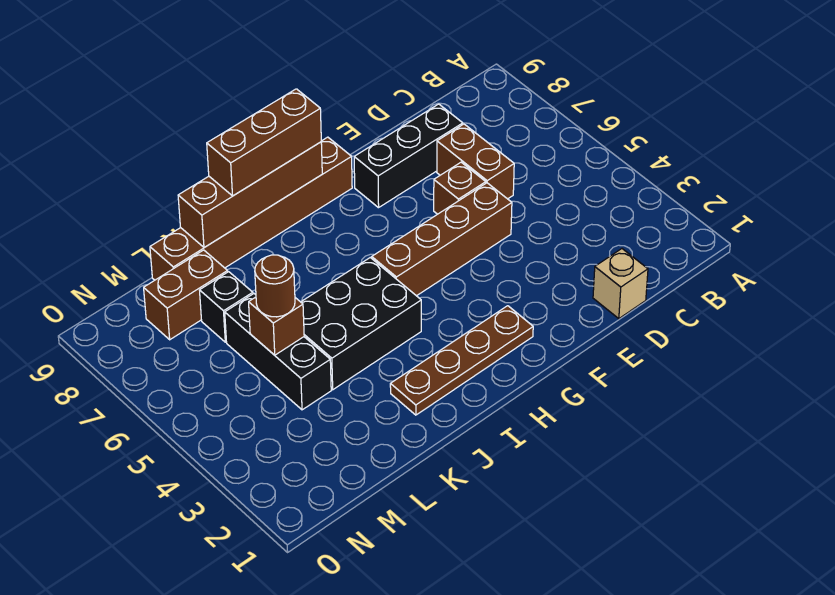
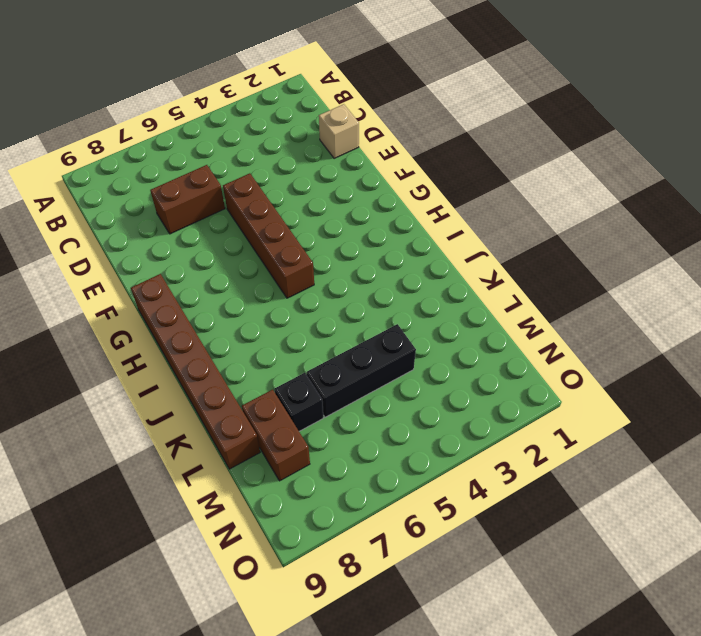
none -> black brick D8:F8 level 1
none -> brown brick E6 level 1
none -> brown plate G2:J2 level 1

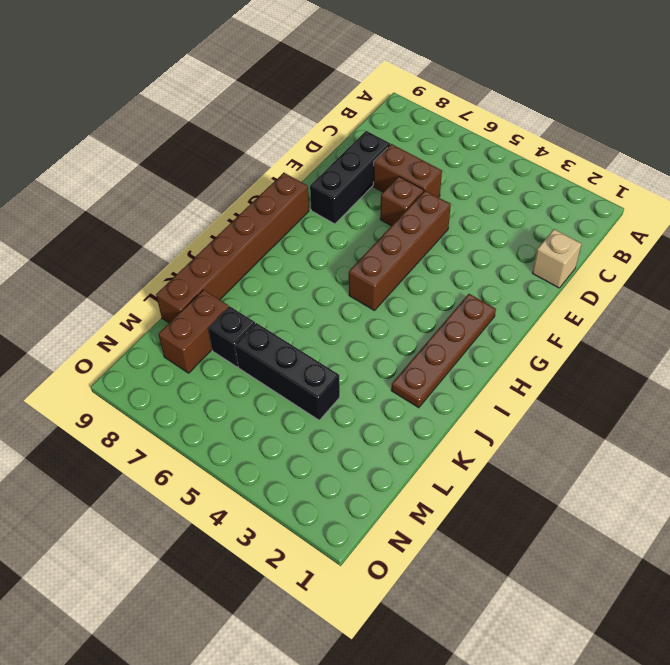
none -> black brick I4:K5 level 1
none -> brown brick H9:K9 level 2
none -> brown brick L5 level 2

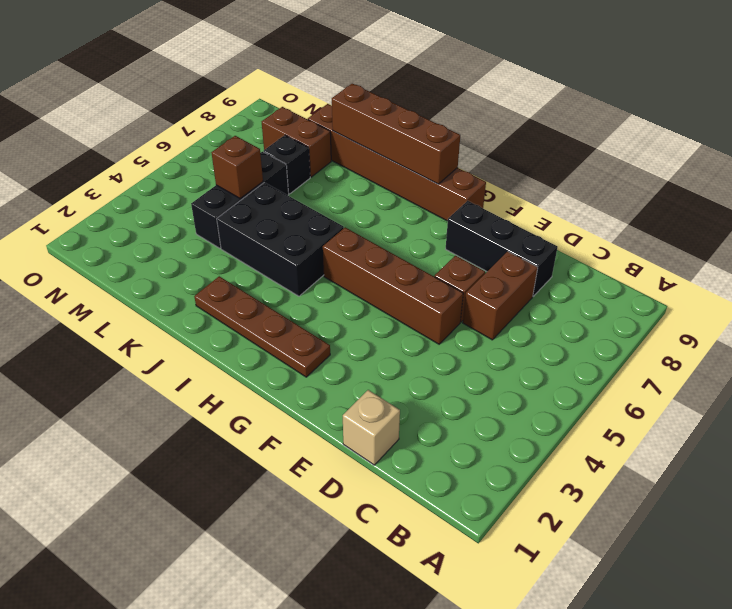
none -> brown brick H9:J9 level 3
none -> brown round brick L5 level 3

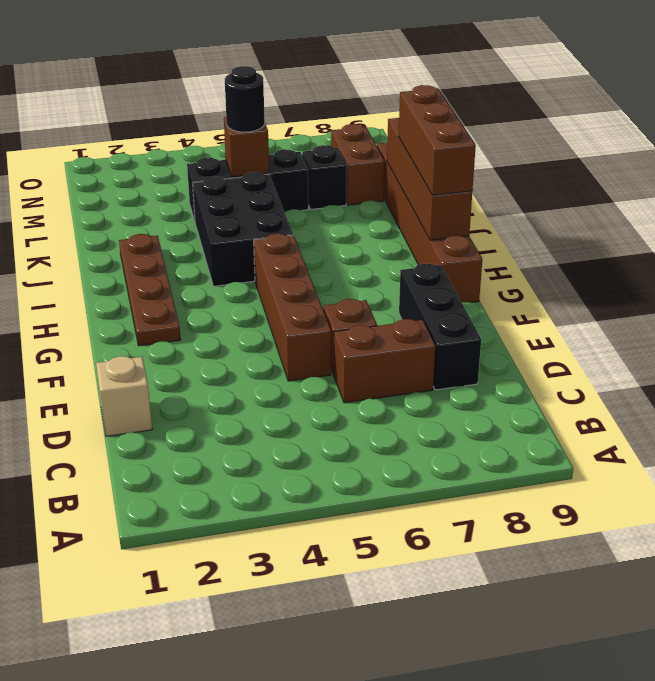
black round brick L5 level 3 -> brown round brick L5 level 3

